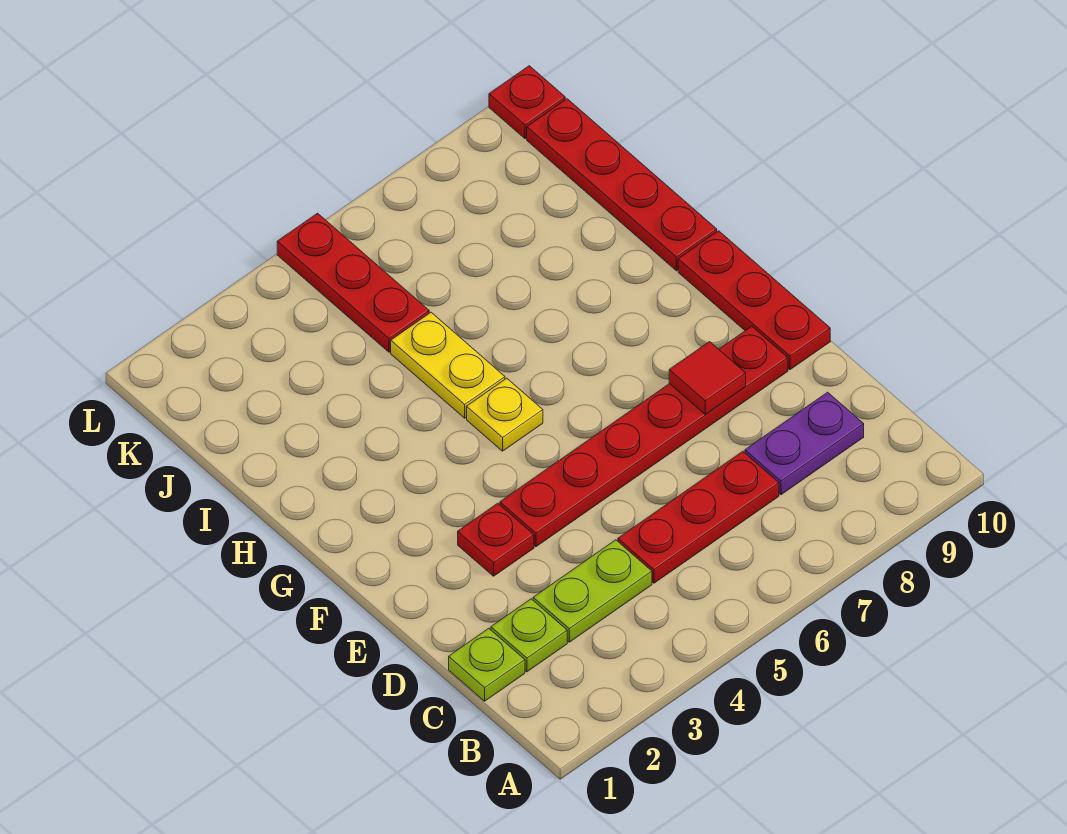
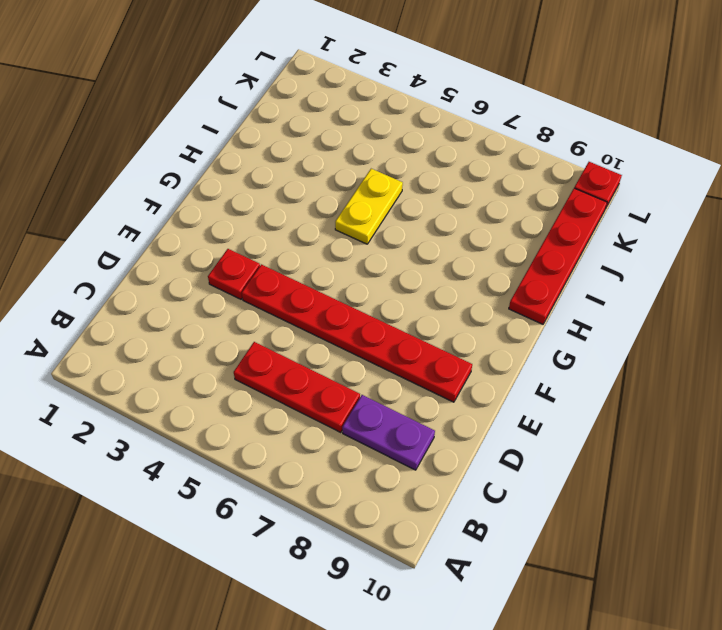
none -> lime plate C1 level 1
none -> lime plate C2 level 1
none -> lime plate C3:C4 level 1

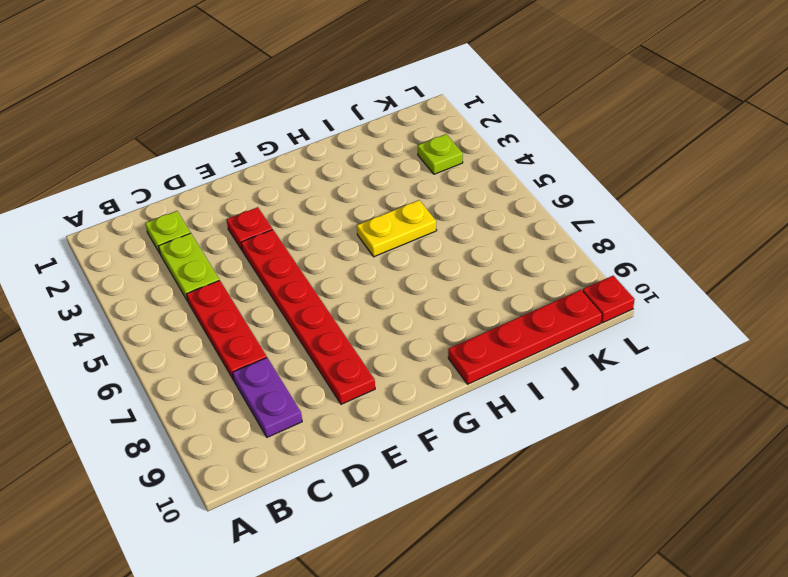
lime plate K3 level 1 -> lime plate C1 level 1
none -> red plate E10:G10 level 1
none -> yellow plate G5 level 1
none -> red plate J5:L5 level 1

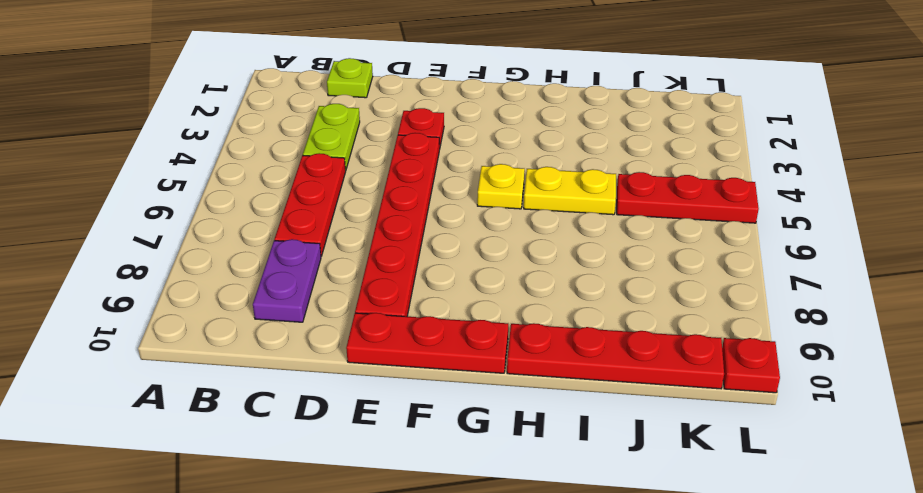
none -> lime plate C2 level 1
none -> red tile E8 level 2

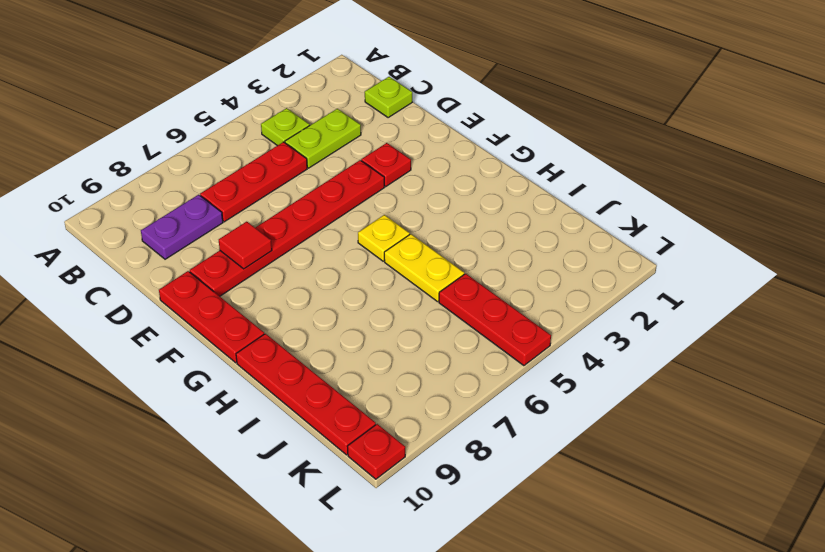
lime plate B4 level 1 -> lime plate C2 level 1

